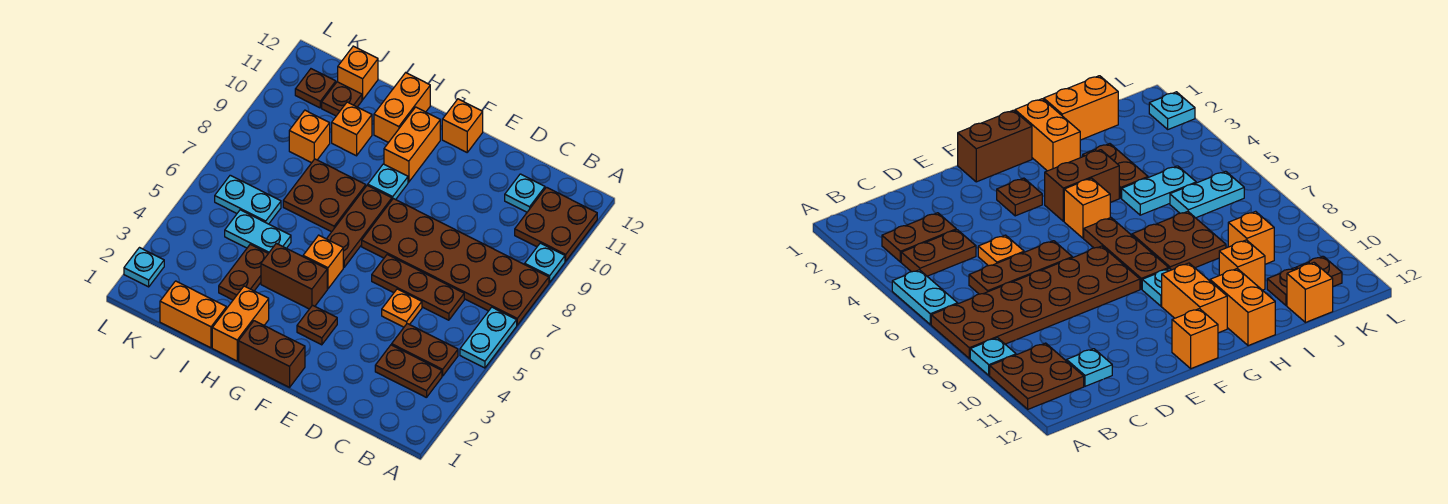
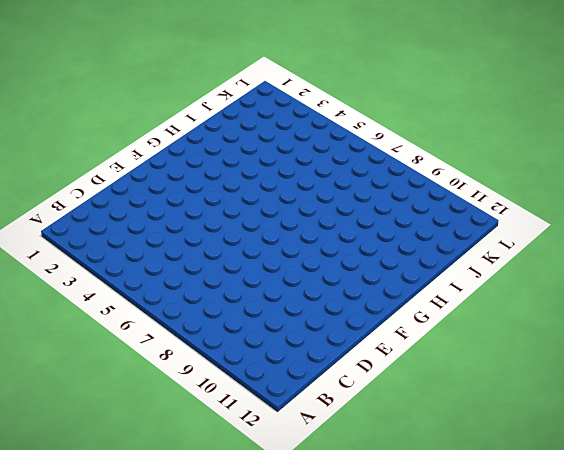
none -> cyan plate A5:A6 level 1
none -> brown plate A7:F8 level 1
none -> cyan plate A9 level 1
none -> brown plate A10:B11 level 1

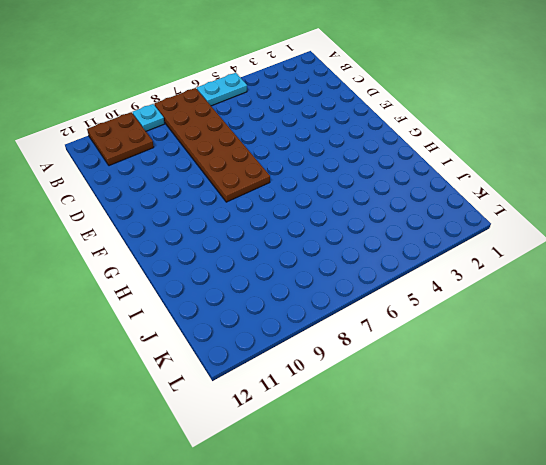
none -> brown plate B3:C3 level 1
none -> brown plate B4:C4 level 1
none -> brown plate C6:E6 level 1
none -> cyan plate C11 level 1

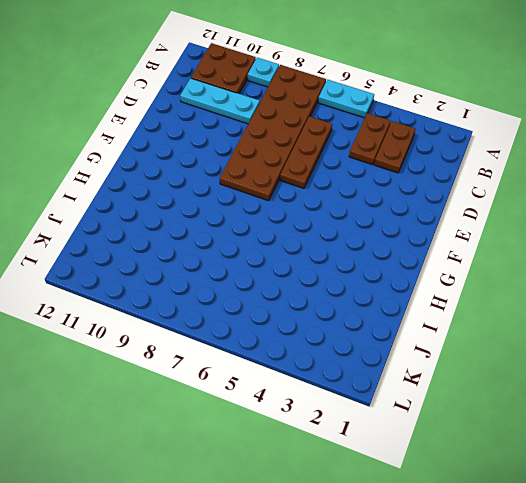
cyan plate C9:C11 level 1 -> cyan plate C11 level 1
none -> orange plate D5 level 1
none -> brown brick F1:G1 level 1
none -> brown plate F3 level 1
none -> orange brick F12 level 1

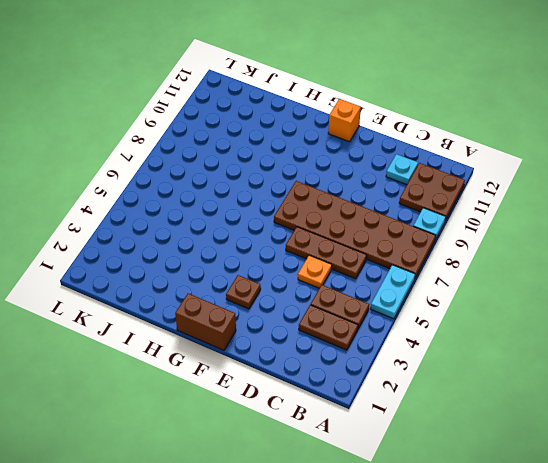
none -> brown brick G4:H4 level 1
none -> orange brick G5 level 1
none -> brown plate G6:G8 level 1
none -> cyan plate G9 level 1

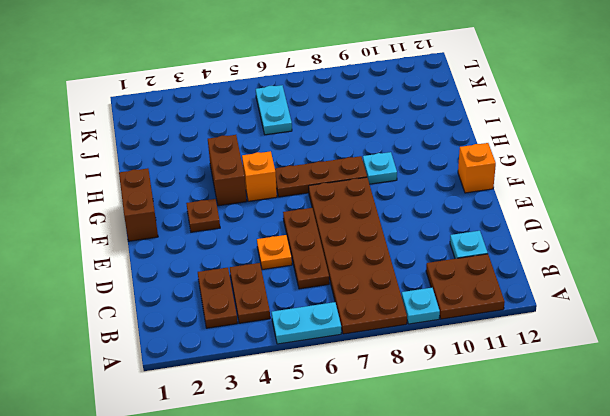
none -> orange brick G10:G11 level 1
none -> orange brick H1:H2 level 1
none -> brown plate H7:I8 level 1
none -> orange brick H11:H12 level 1

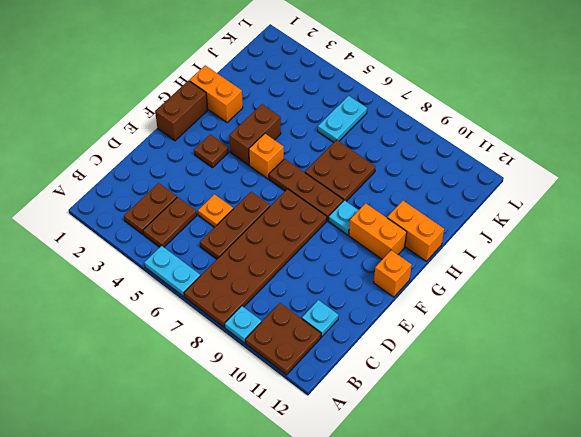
none -> orange brick I1:J1 level 1
none -> brown plate I3:I4 level 1
none -> cyan plate I5:J5 level 1
none -> orange brick I10 level 1

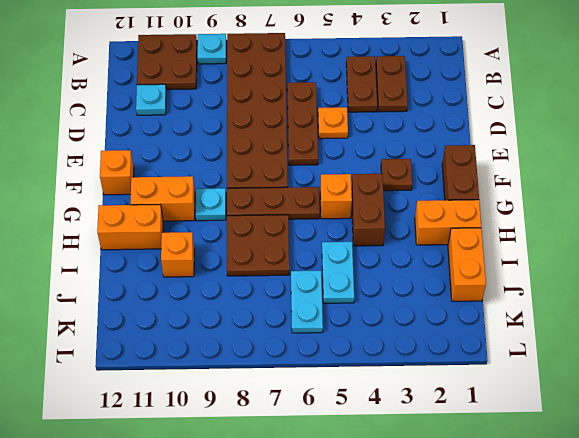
none -> cyan plate A5:A6 level 1
none -> brown plate I3:I4 level 1
none -> orange brick J9 level 1
none -> brown plate J11 level 1

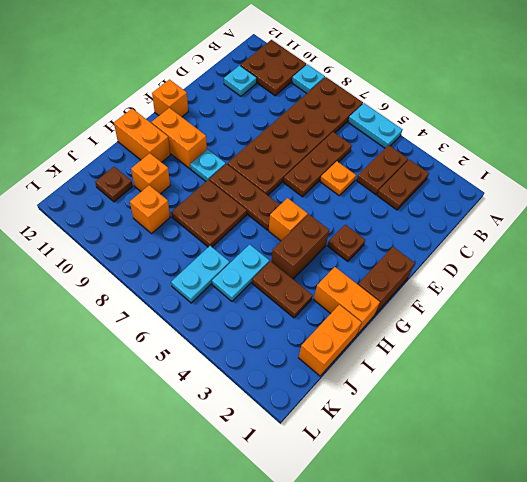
none -> orange brick J12 level 1
none -> brown plate K11 level 1
none -> cyan plate L2 level 1

